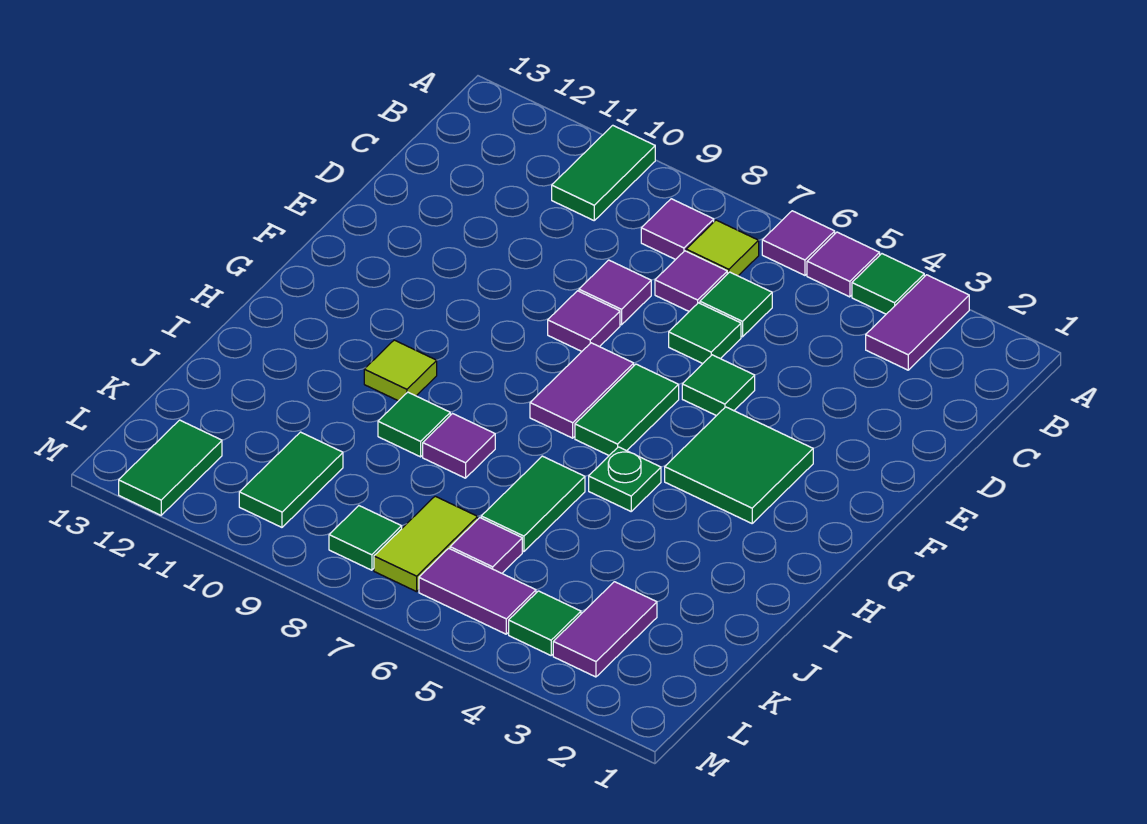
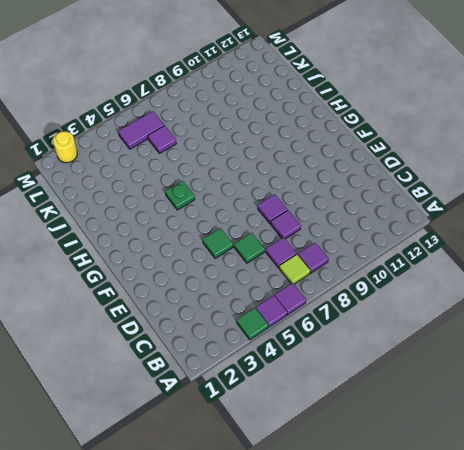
yellow round brick M2 level 1 -> none
none -> purple tile A3:B3 level 1
none -> green tile A10:B10 level 1
none -> green tile C6 level 1

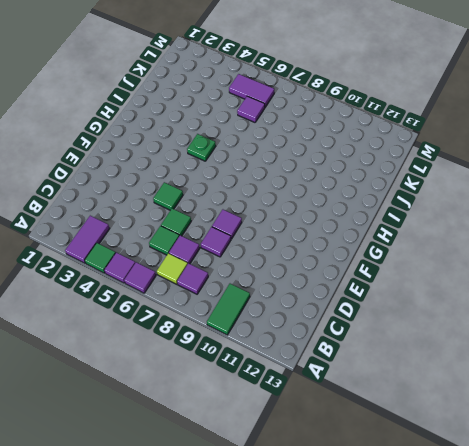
none -> green tile F3:G4 level 1
none -> green tile F6:G6 level 1
none -> purple tile F7:G7 level 1

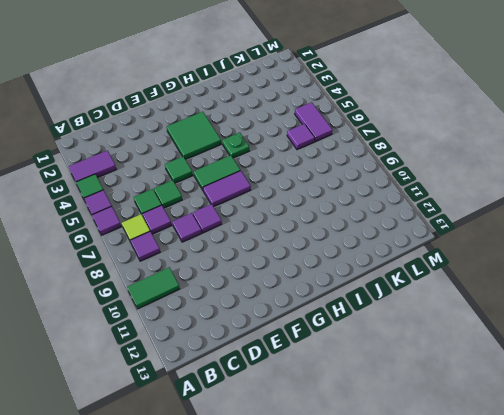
none -> lime tile H10 level 1
none -> green tile I6:J6 level 1
none -> purple tile I8 level 1

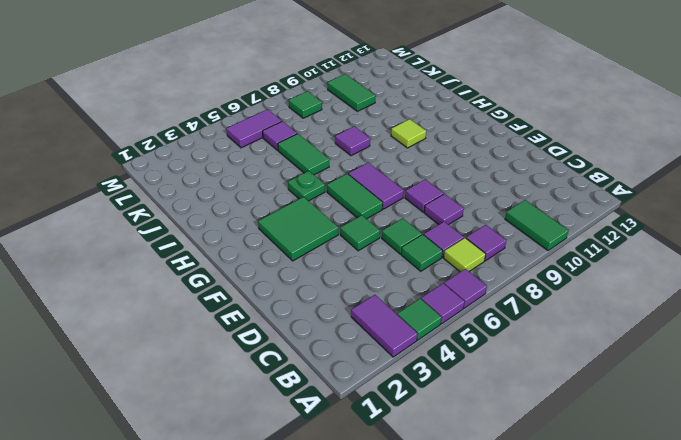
none -> green tile I9 level 1
none -> purple tile K3:L3 level 1
none -> lime tile K7:L7 level 1

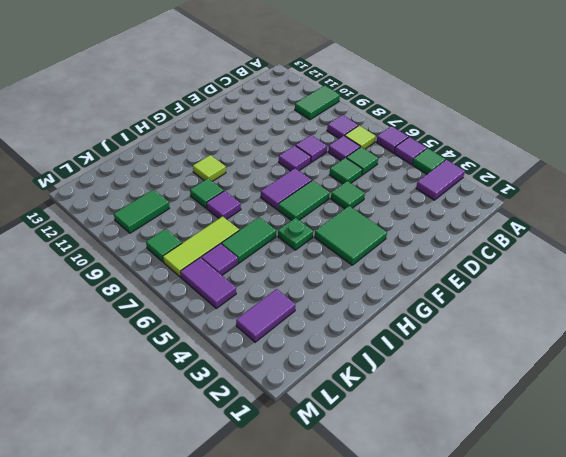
lime tile J7:L7 level 1 -> lime tile K7:L7 level 1
none -> green tile L4 level 1
none -> green tile L12:M12 level 1

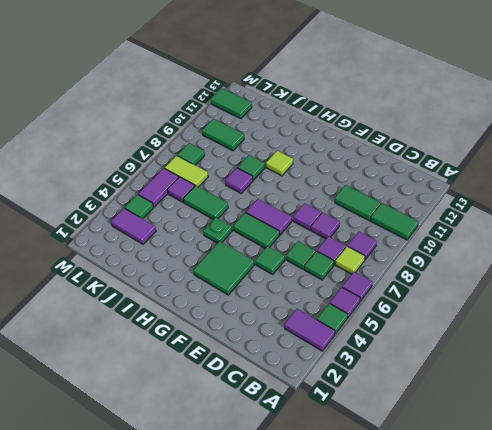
green tile C10:D10 level 1 -> none

